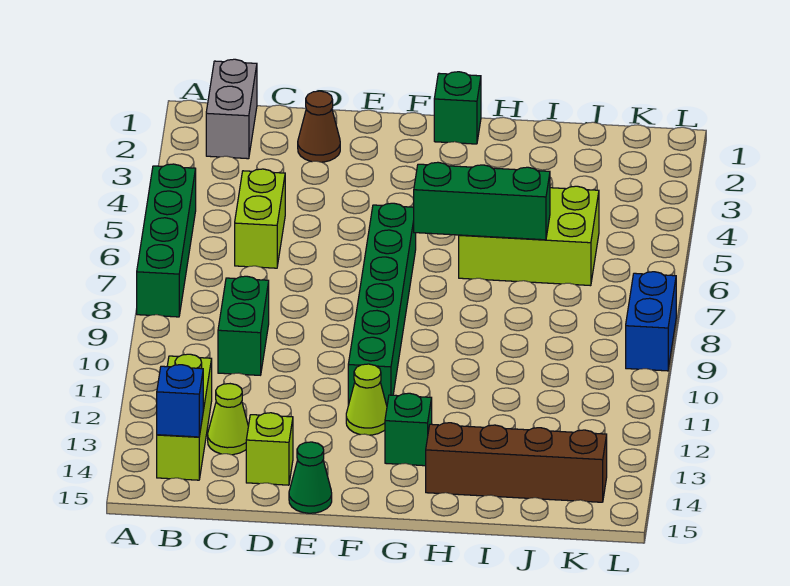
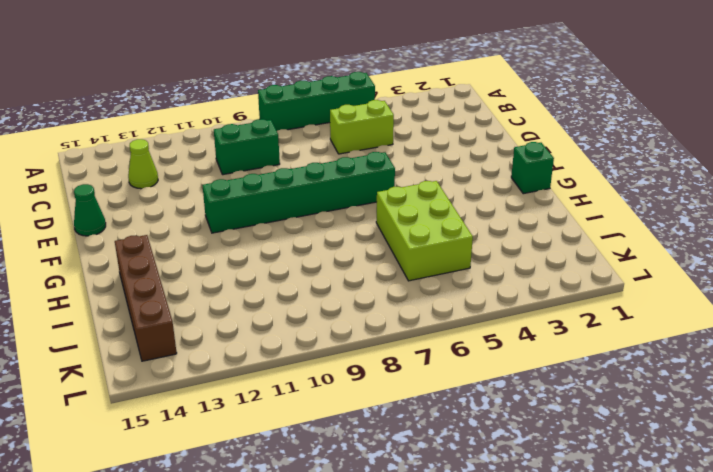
none -> grey brick B1:B2 level 1
none -> lime brick B12:B14 level 1
none -> brown cone D2 level 1

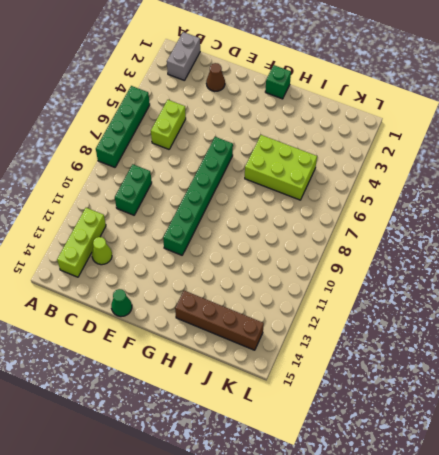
none -> lime brick D14 level 1
none -> lime cone F12 level 1
none -> green brick G13 level 1

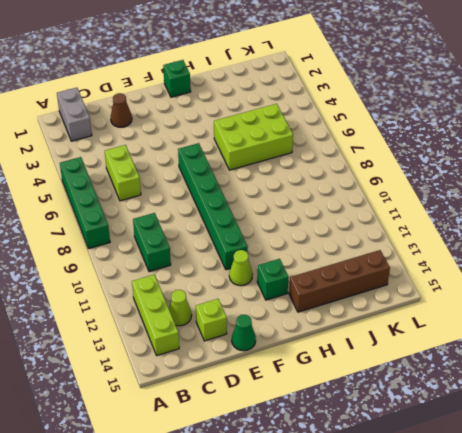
none -> blue brick L8:L9 level 1
none -> blue brick B14 level 2
none -> green brick G6:I6 level 2

